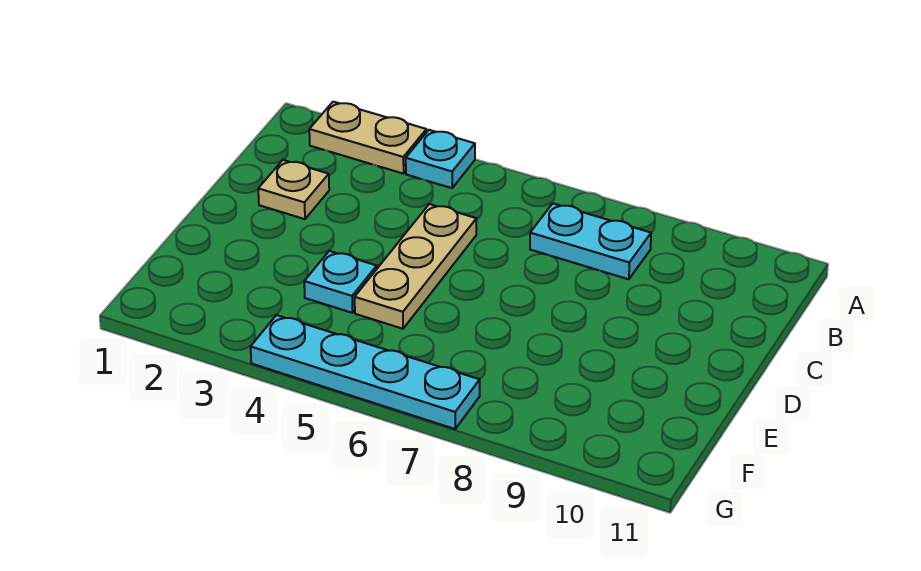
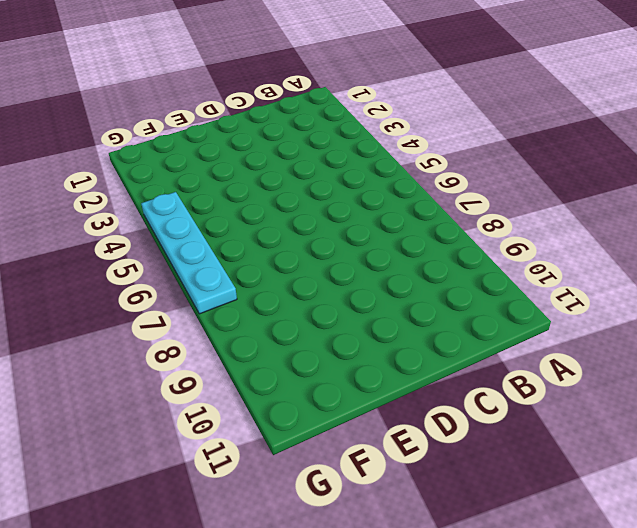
none -> tan plate A2:A3 level 1
none -> cyan plate A4 level 1

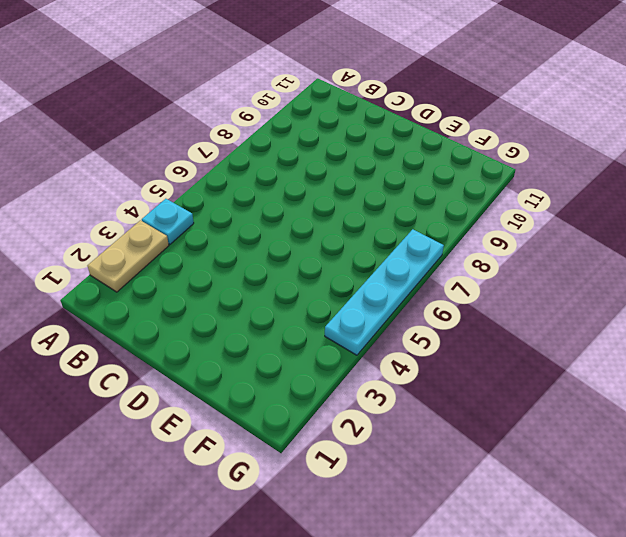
none -> cyan plate B7:B8 level 1
none -> tan plate C2 level 1

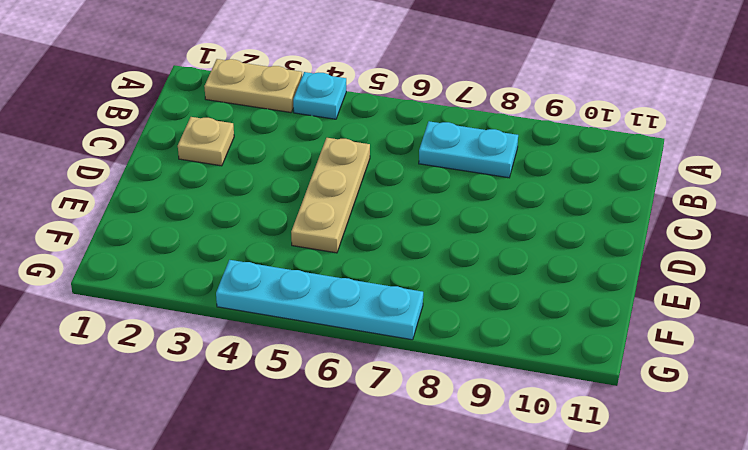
none -> cyan plate E4 level 1

